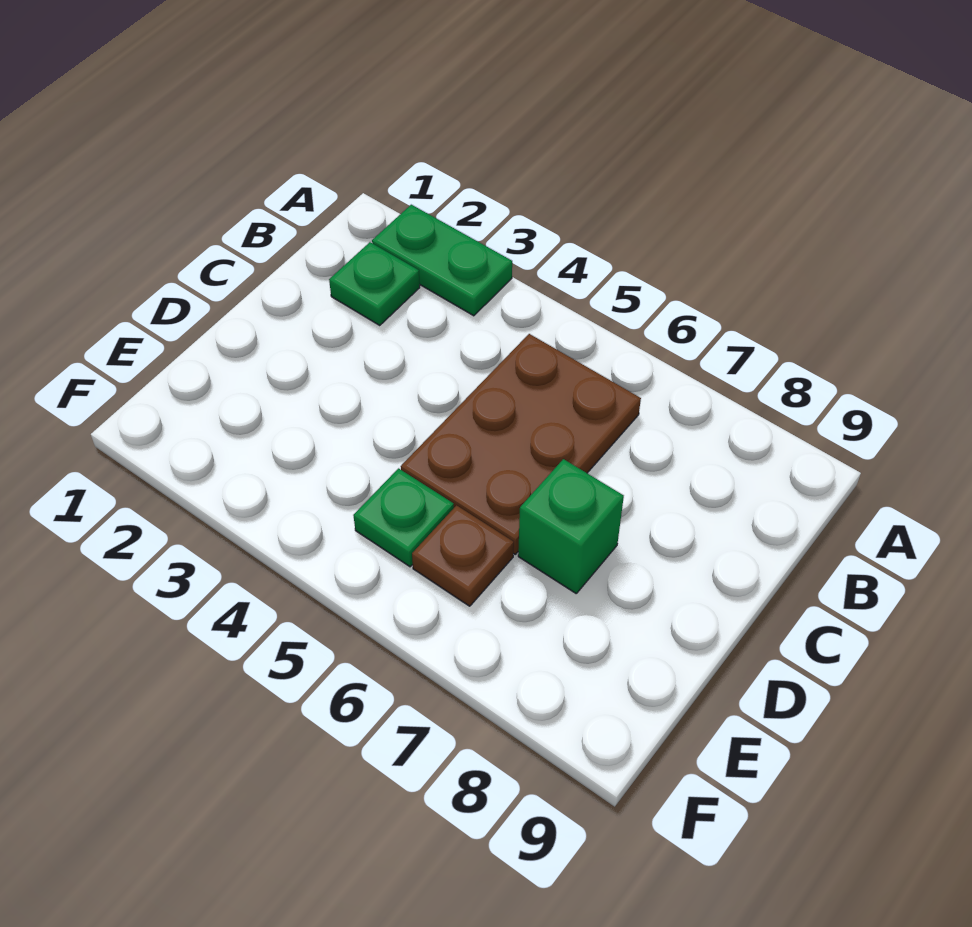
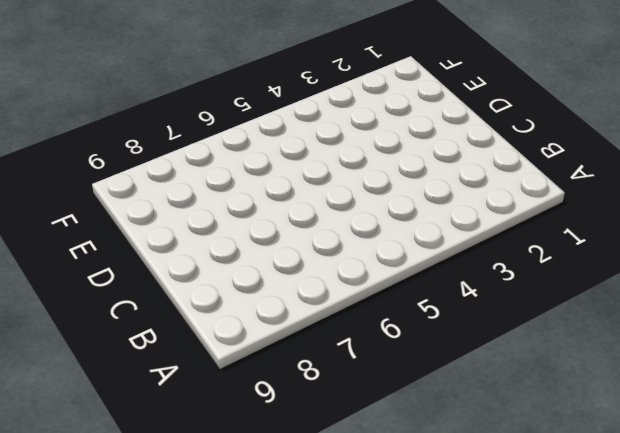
none -> green plate A2:A3 level 1
none -> green plate B2 level 1

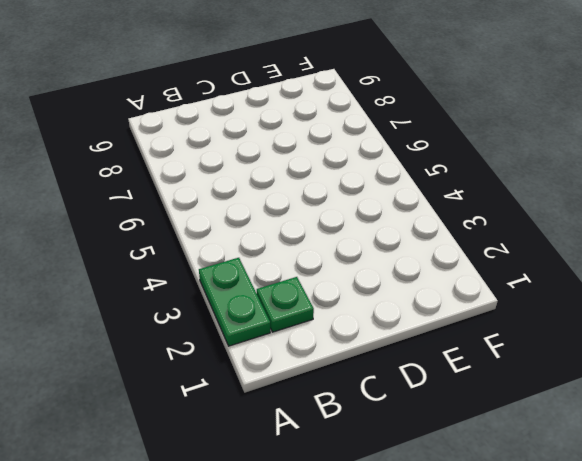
none -> brown plate B5:D6 level 1
none -> green brick D7 level 1

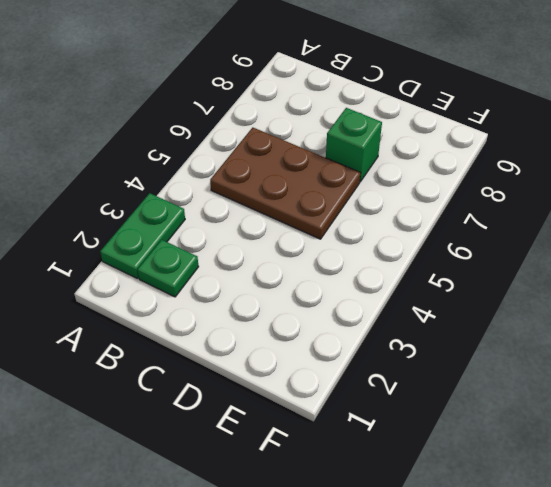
none -> green plate E5 level 1
none -> brown plate E6 level 1

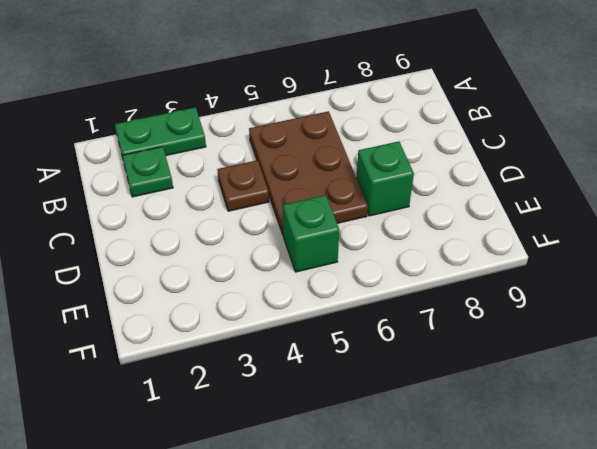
brown plate C4 level 1 -> brown plate E6 level 1
green brick E5 level 1 -> green plate E5 level 1

